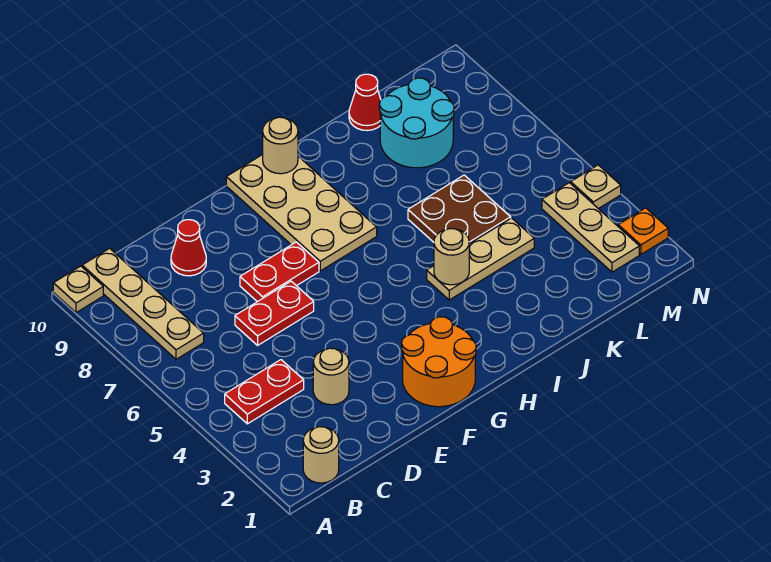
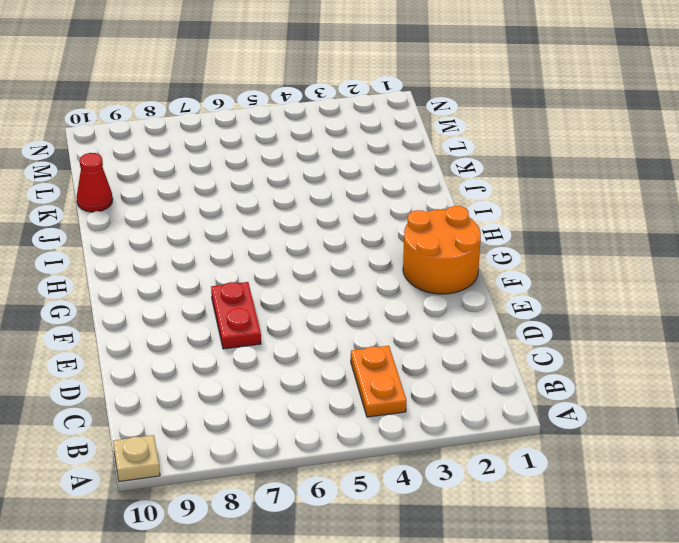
orange plate B4:C4 level 1 -> red plate B4:C4 level 1
none -> tan round brick B1 level 1
none -> tan plate B7:B10 level 1
none -> tan round brick D3 level 1

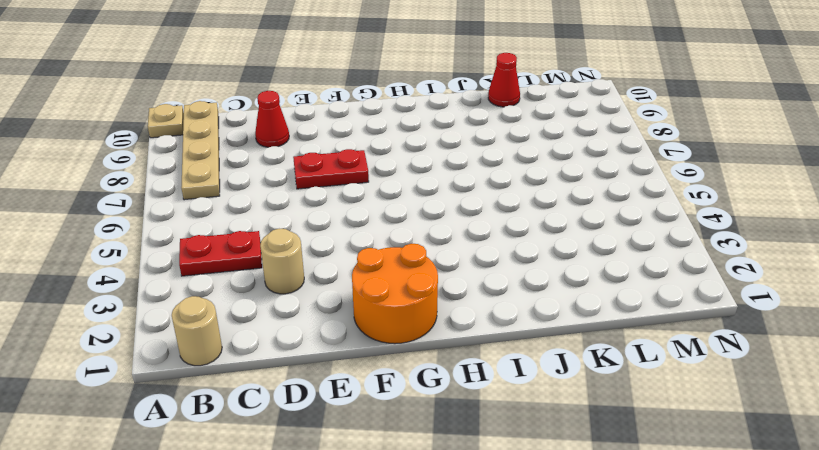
none -> red plate D6:E6 level 1
none -> tan plate G7:H10 level 1
none -> tan plate I4:K4 level 1

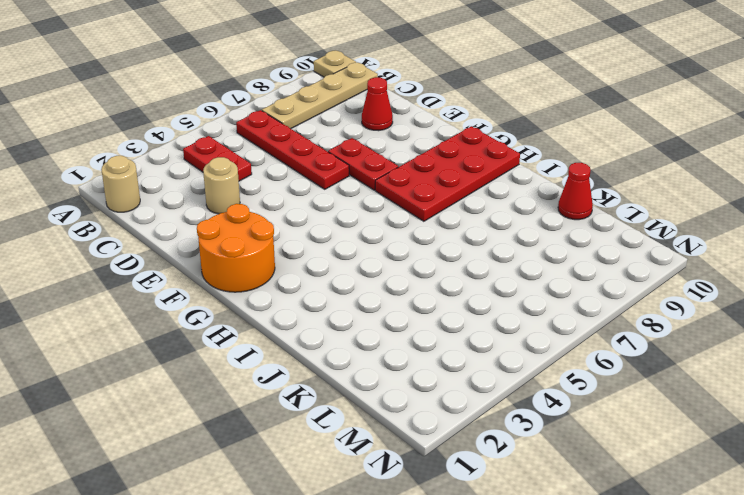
red plate B6:E6 level 1 -> red plate D6:E6 level 1
red plate G7:H10 level 1 -> tan plate G7:H10 level 1
none -> tan plate I4:K4 level 1
none -> brown plate J5:K6 level 1
none -> cyan round brick K8:L9 level 1

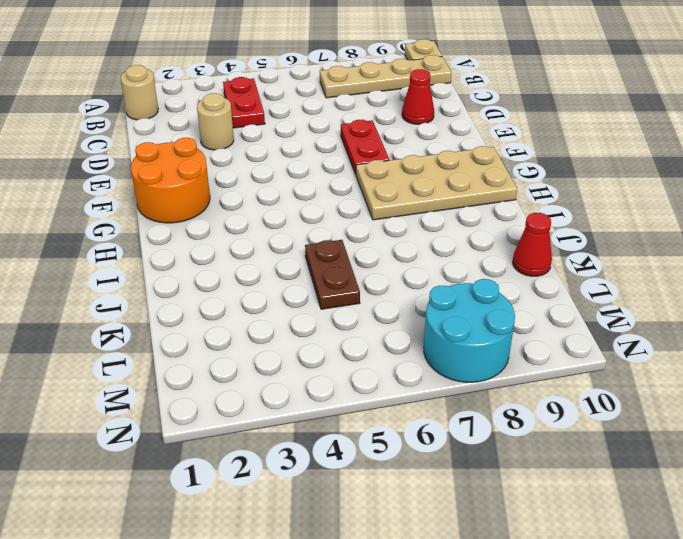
brown plate J5:K5 level 1 -> brown plate J5:K6 level 1
cyan round brick M7:N8 level 1 -> cyan round brick K8:L9 level 1
none -> red plate D6:E6 level 1
none -> tan plate I4:K4 level 1
none -> tan plate M2:M4 level 1

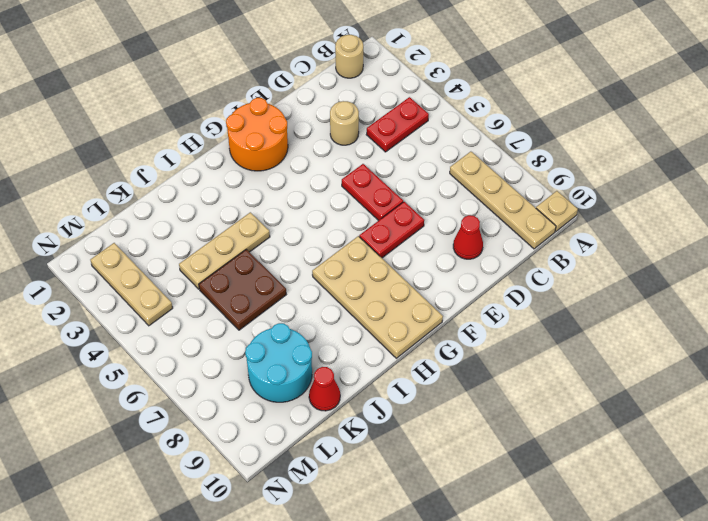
red plate E5:E6 level 1 -> red plate D6:E6 level 1
none -> orange plate N2 level 1
none -> tan plate N4 level 1
none -> tan round brick H10 level 2

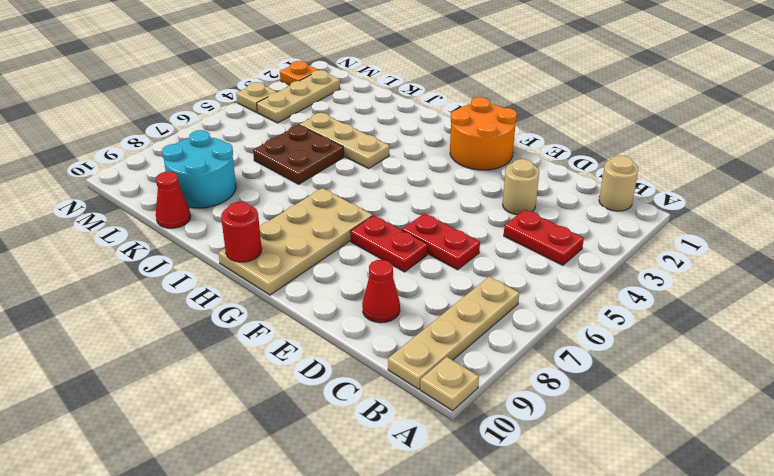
red round brick H10 level 2 -> tan round brick H10 level 2
none -> tan round brick I4 level 2

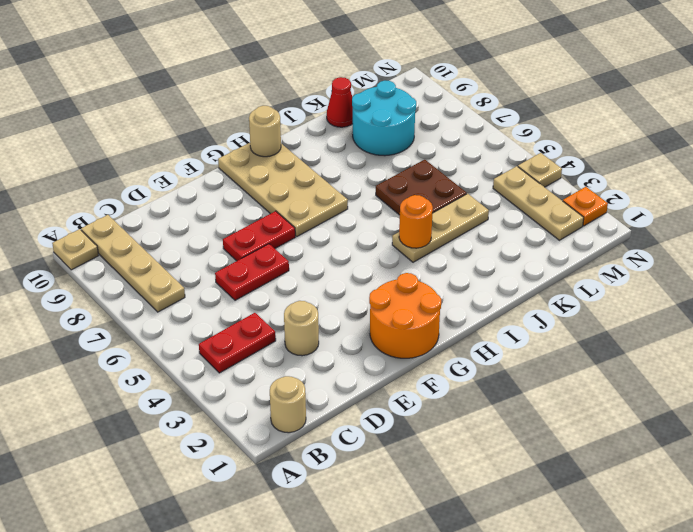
orange round brick I4 level 2 -> tan round brick I4 level 2
none -> red cone D9 level 1

